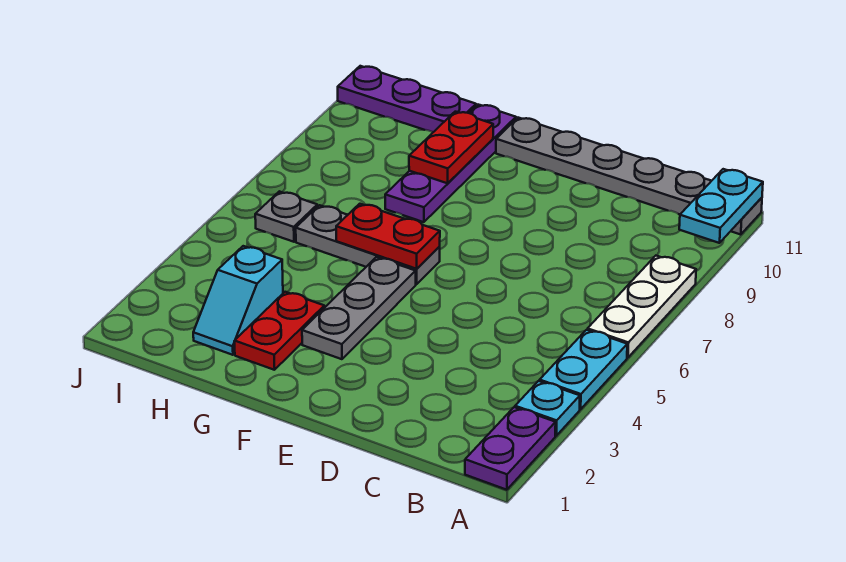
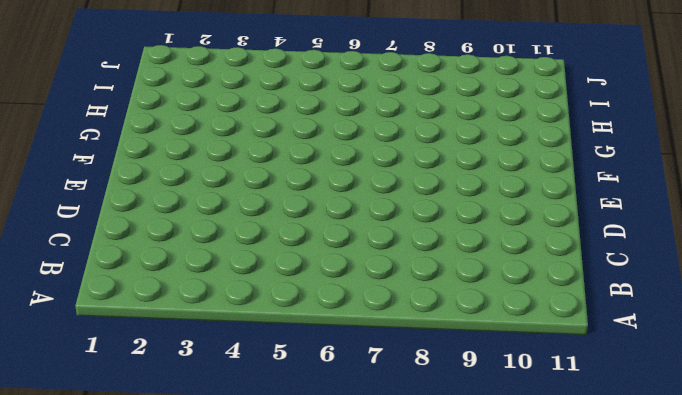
none -> purple plate A1:A2 level 1
none -> cyan plate A3 level 1
none -> cyan plate A4:A5 level 1

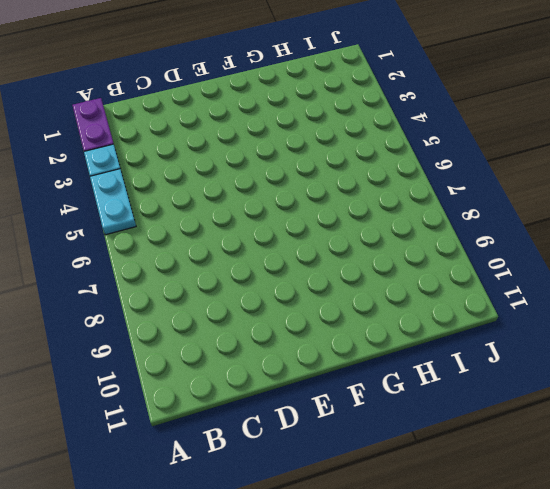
none -> white plate A6:A8 level 1
none -> grey plate A11:F11 level 1
none -> grey plate F3:F5 level 1

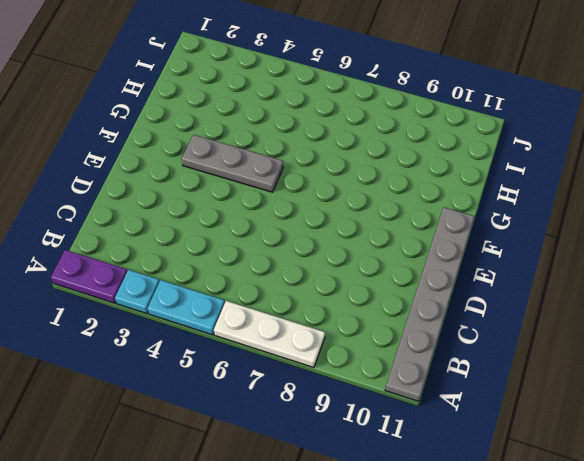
none -> grey plate F6:H6 level 1
none -> red plate G2:G3 level 1
none -> purple plate G8:G11 level 1

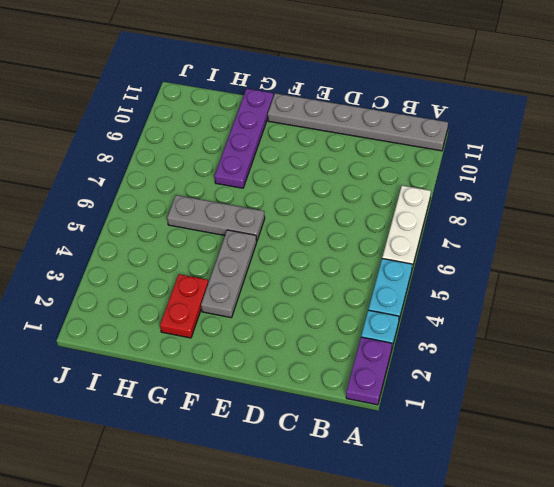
none -> cyan slope H2:H3 level 1 top 3
none -> purple plate H11:J11 level 1
none -> grey plate I6 level 1

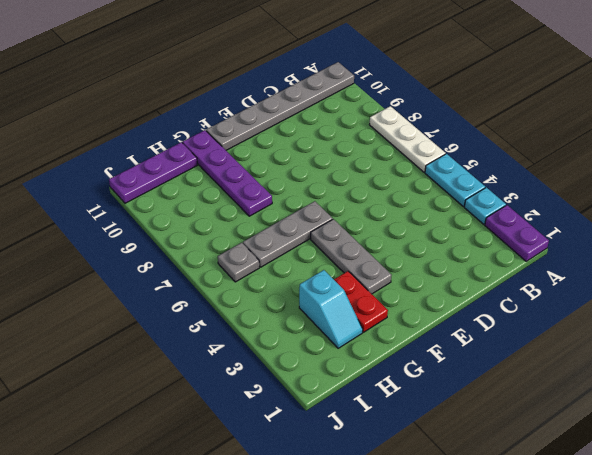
none -> cyan plate A10:A11 level 2
none -> red plate F6:G6 level 2
none -> red plate G9:G10 level 2

